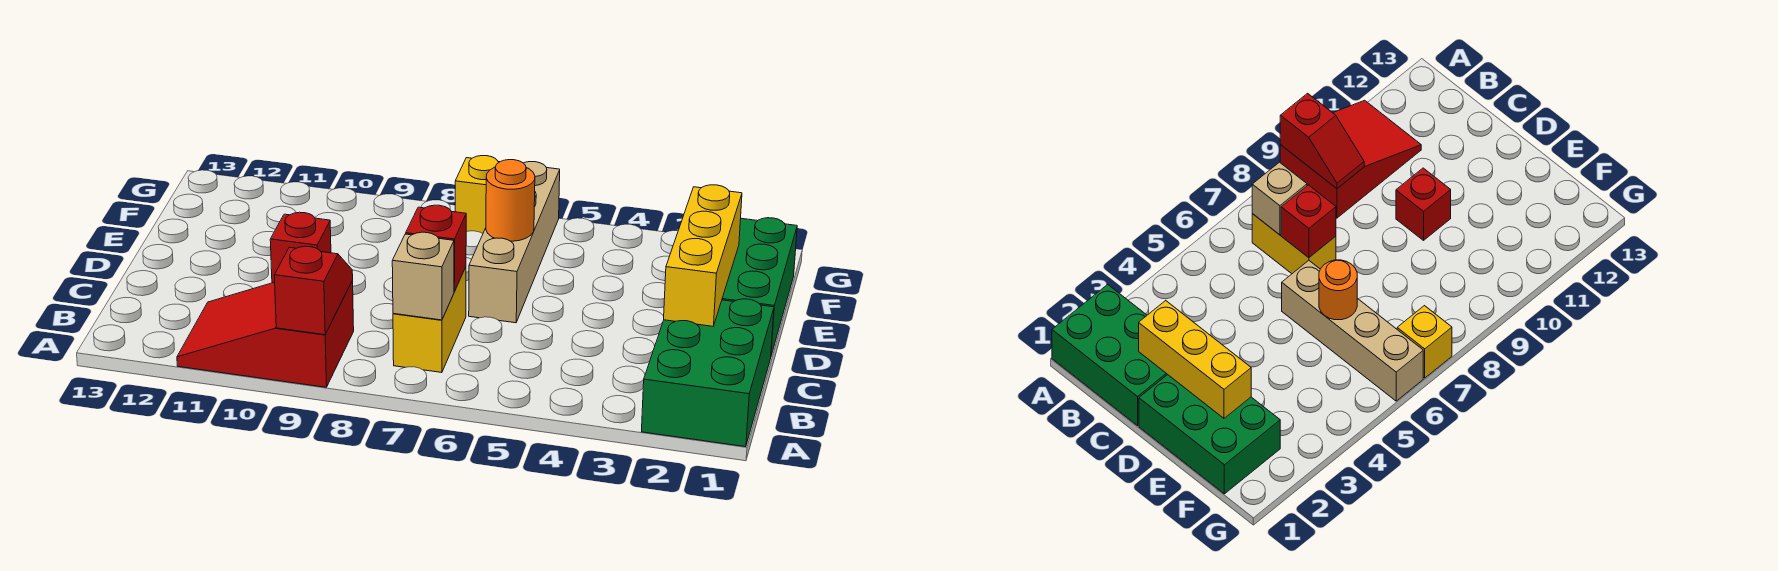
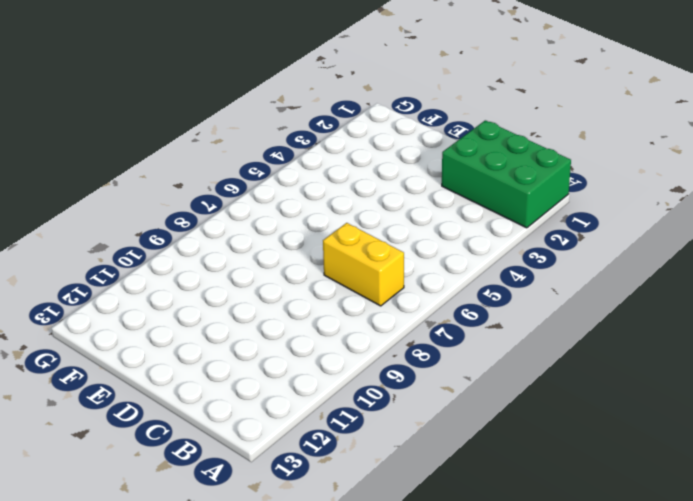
none -> red slope A9:B11 level 1 top 9
none -> green brick D1:F2 level 1
none -> tan brick D6:G6 level 1

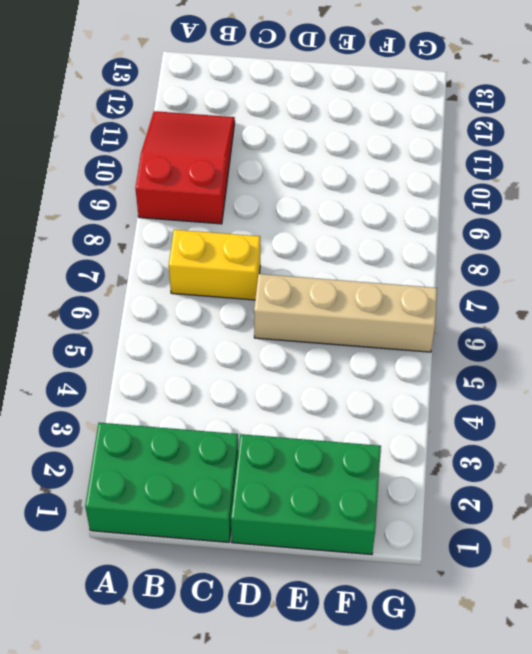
none -> red brick D10 level 1
none -> yellow brick G7 level 1
none -> red slope A9:B9 level 2 top A

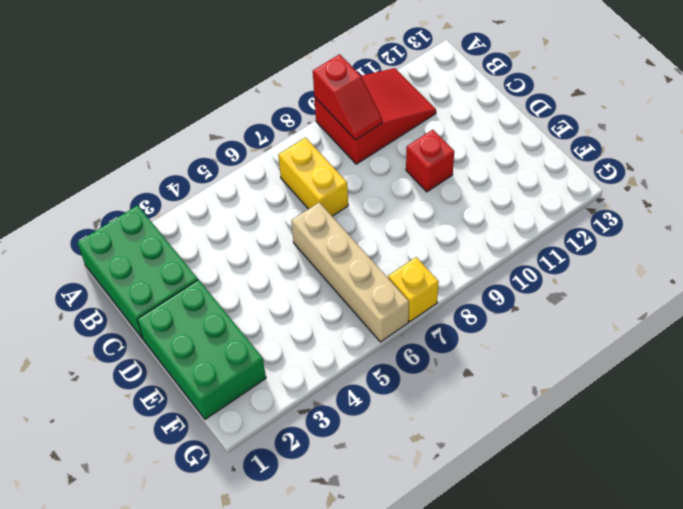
none -> tan brick B7 level 2
none -> yellow brick C2:E2 level 2
none -> red brick C7 level 2

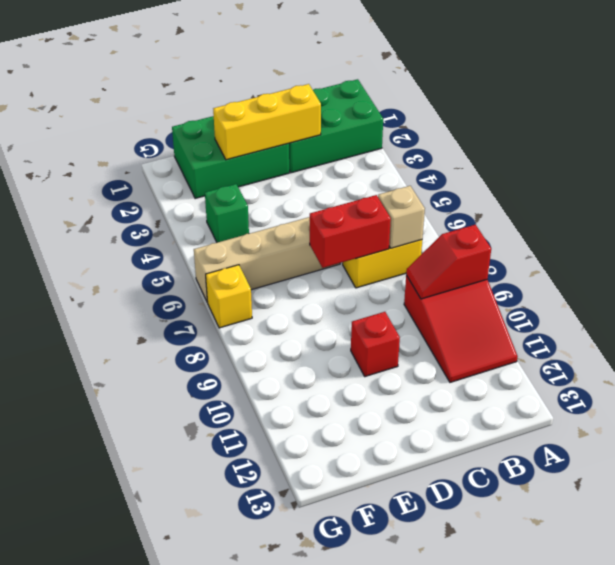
red brick C7:D7 level 2 -> red brick C7 level 2
green brick F4 level 1 -> none
none -> orange round brick E6 level 2

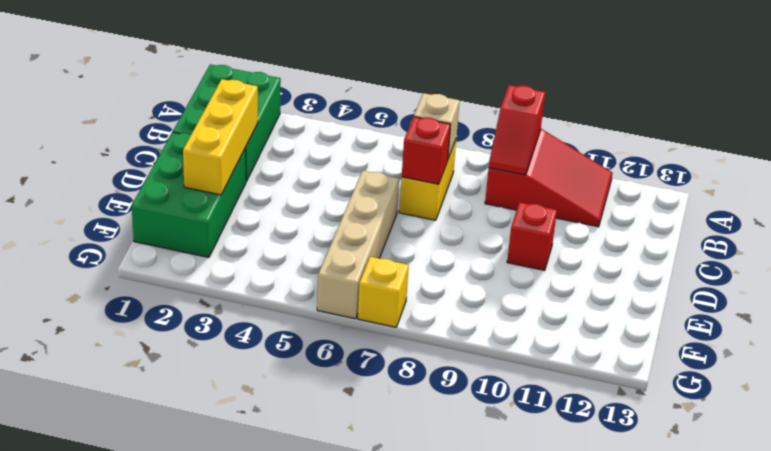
none -> orange round brick E6 level 2

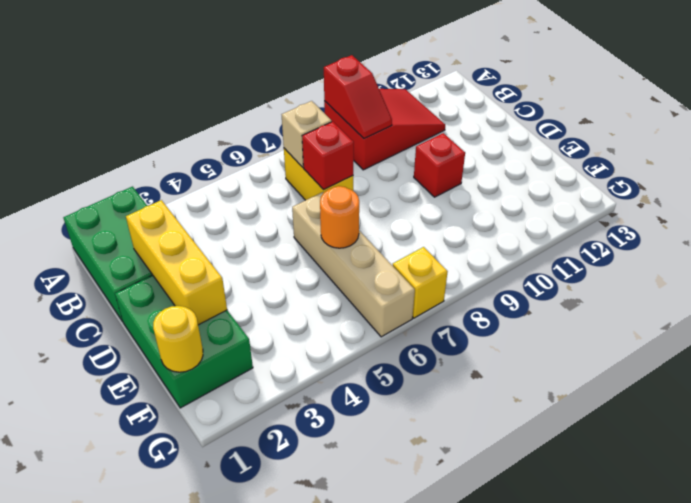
yellow round brick F1 level 2 -> none

